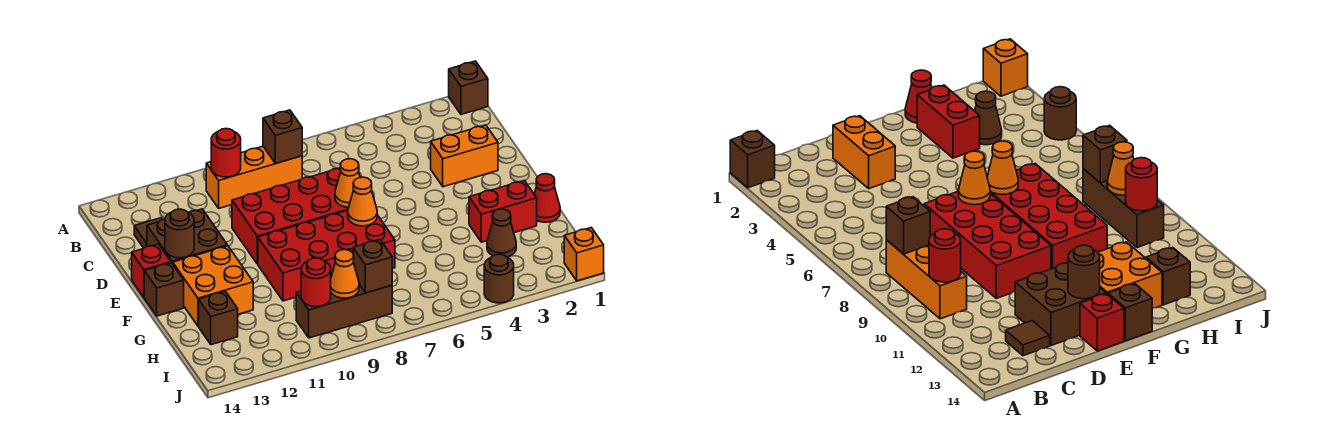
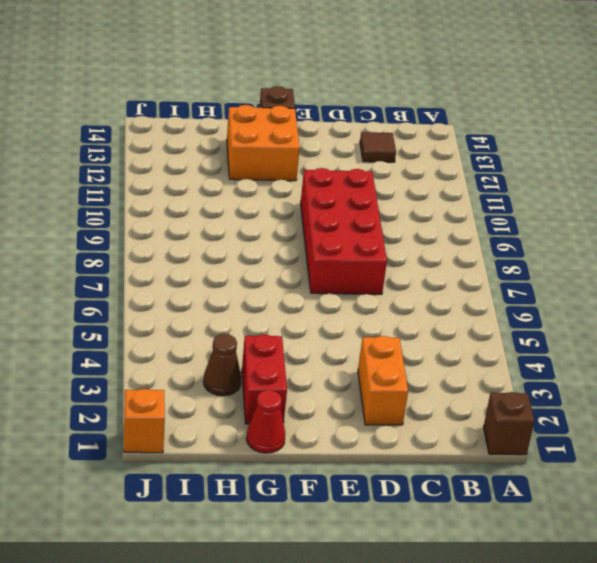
none -> orange brick B8:B10 level 1
none -> brown brick D12:E13 level 1
none -> red brick E14 level 1

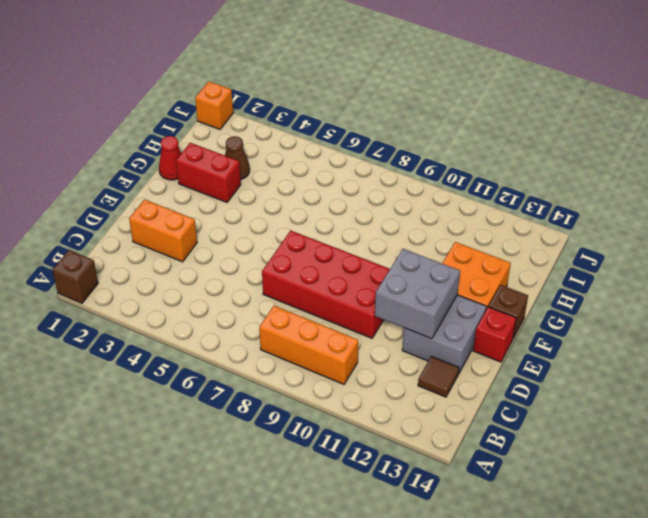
grey brick D11:E12 level 2 -> none
grey brick D12:E13 level 1 -> brown brick D12:E13 level 1
none -> red brick F7:G10 level 1
none -> brown brick H13 level 1
none -> brown brick I8:I10 level 1

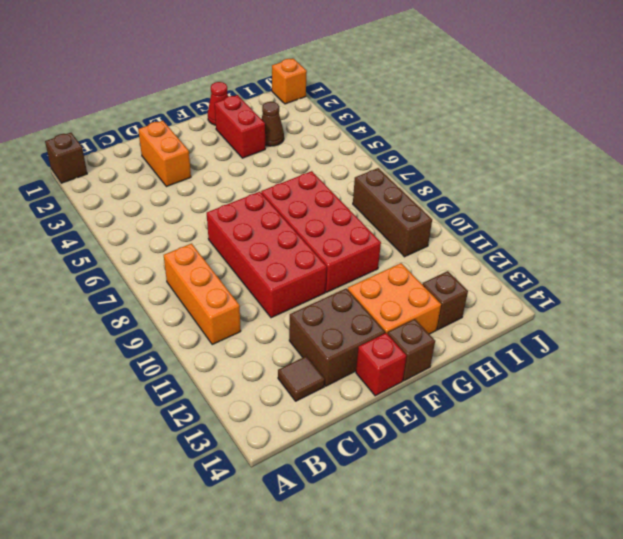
none -> brown round brick J4 level 1
none -> brown brick B8 level 2
none -> red round brick B10 level 2

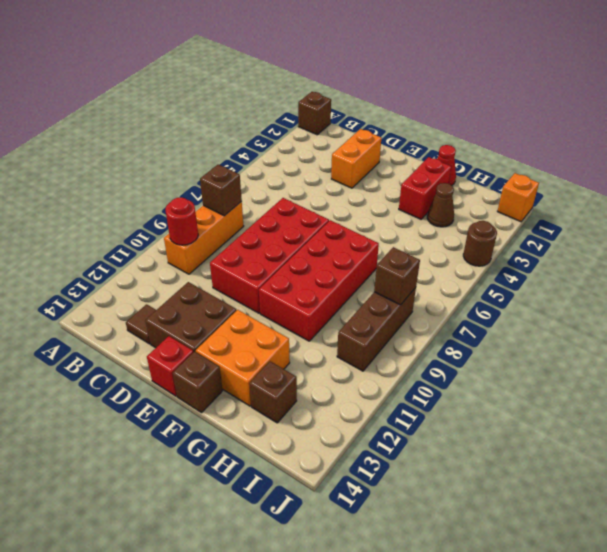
none -> orange cone E7 level 2
none -> brown round brick E13 level 2
none -> orange cone F7 level 2

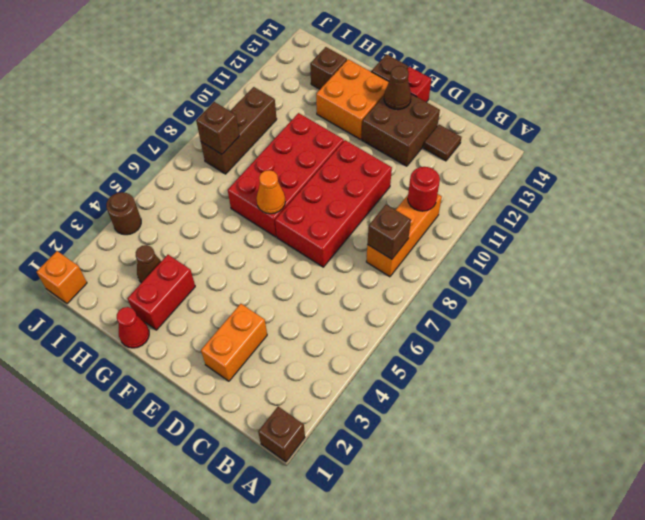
brown cone E13 level 2 -> brown round brick E13 level 2
none -> orange cone E7 level 2
none -> orange cone I9 level 2
none -> red round brick I10 level 2

